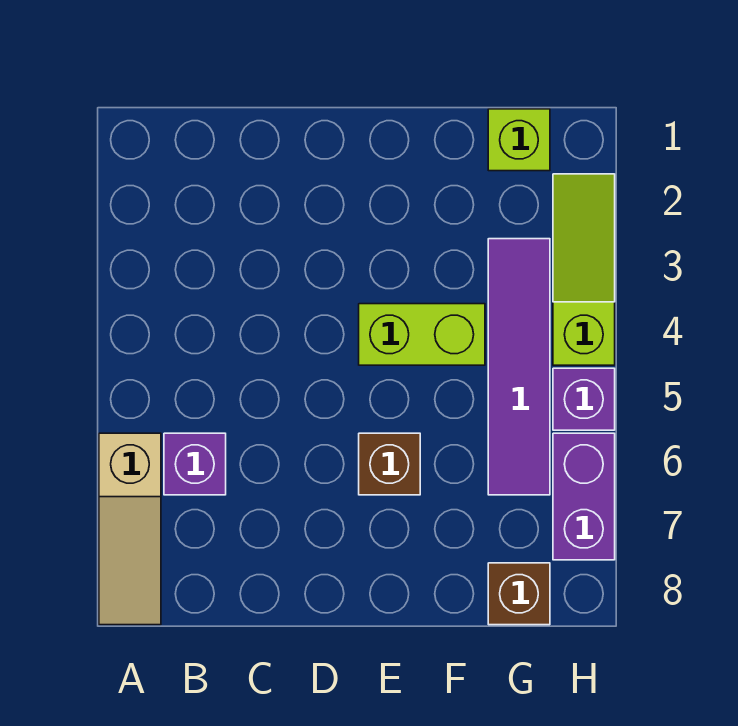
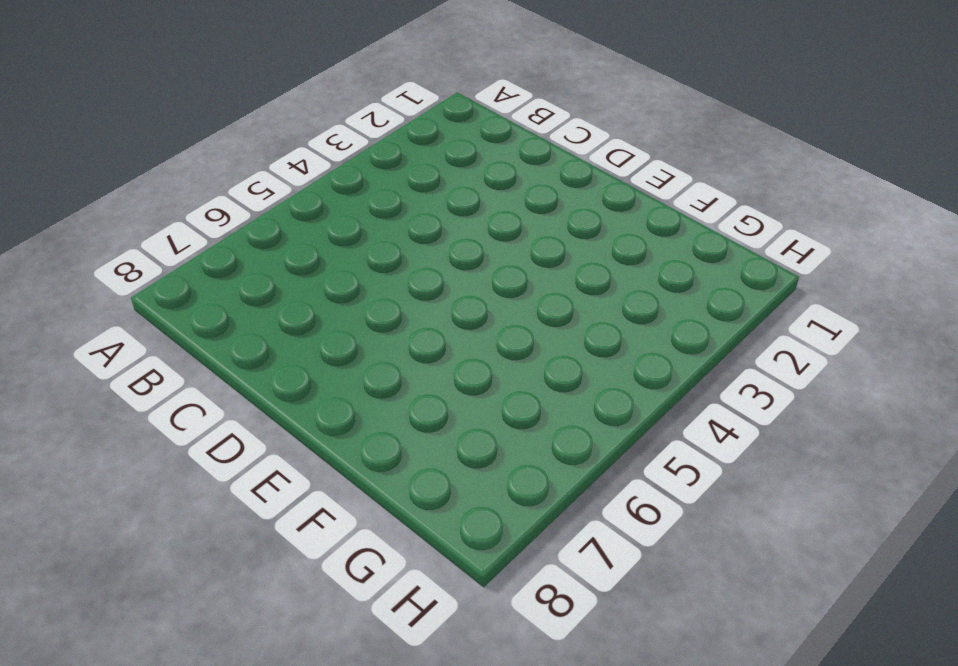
none -> tan slope A6:A8 level 1 top 6
none -> purple brick B6 level 1

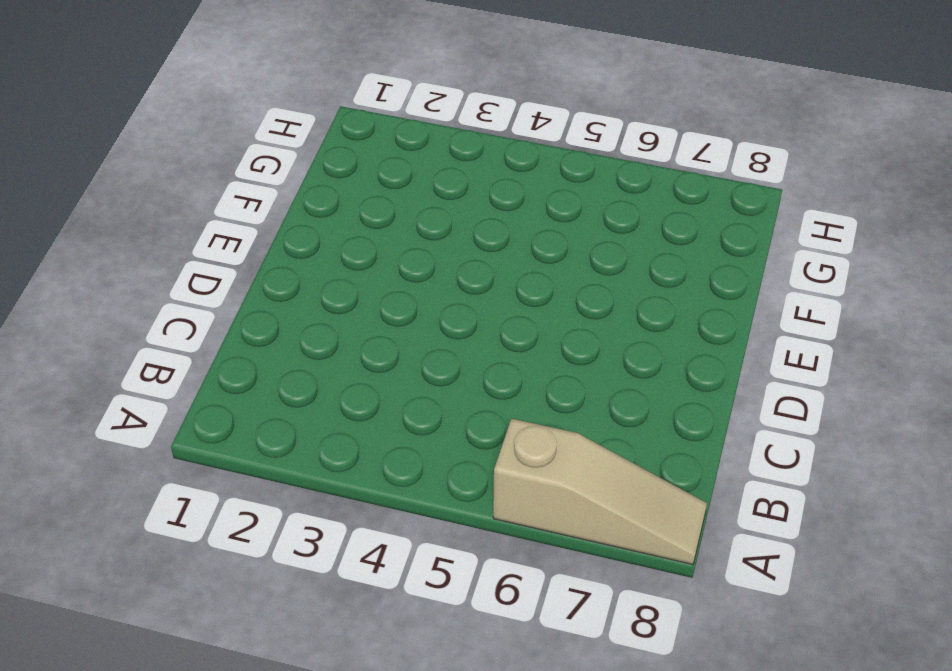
none -> purple brick B6 level 1
none -> lime brick E4:F4 level 1

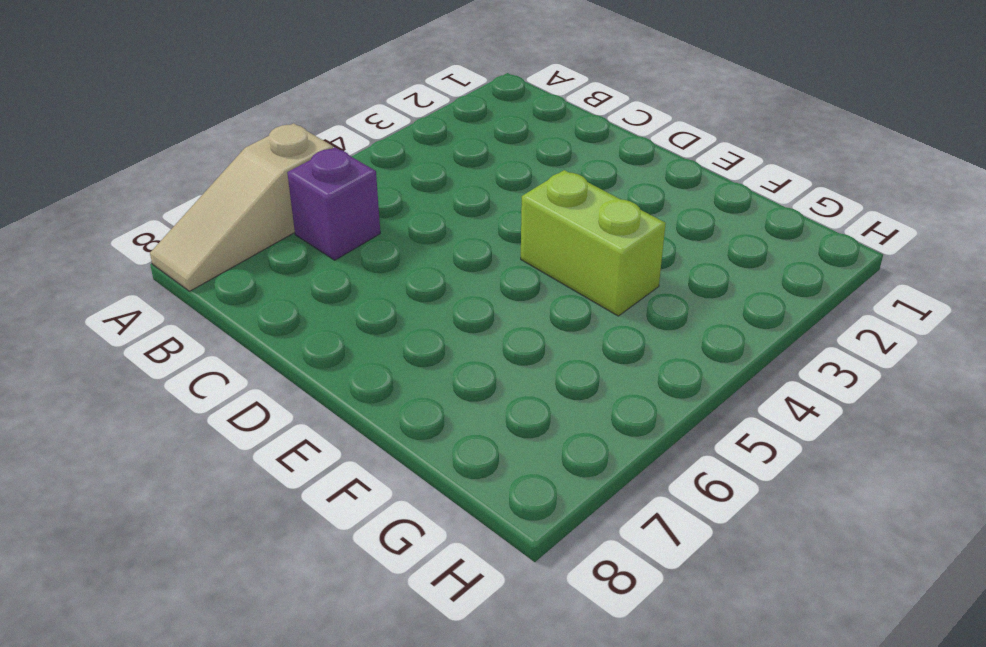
none -> brown brick E6 level 1
none -> lime brick G1 level 1

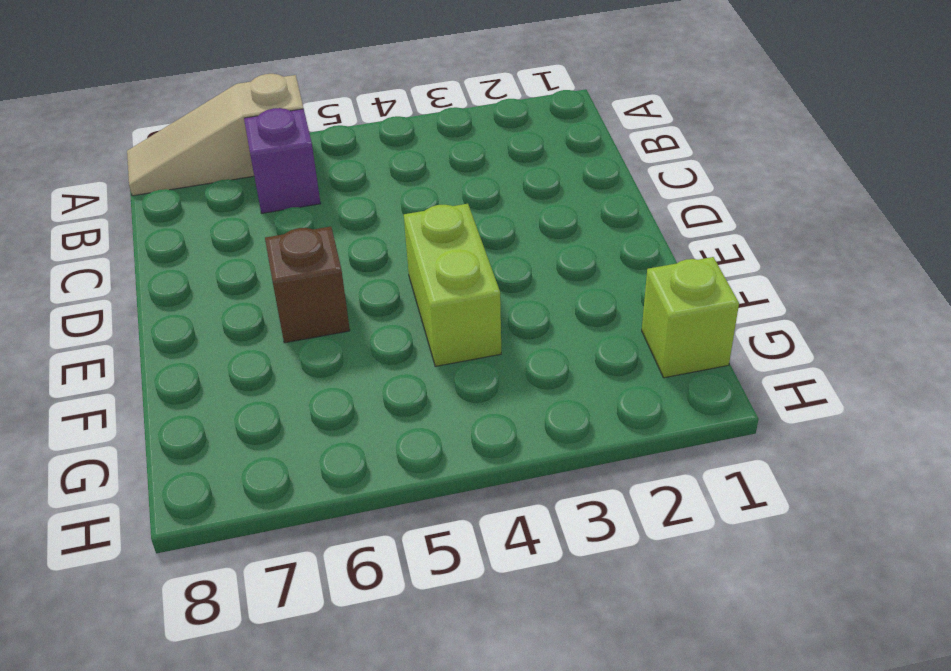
none -> purple tile G3:G6 level 1
none -> brown brick G8 level 1

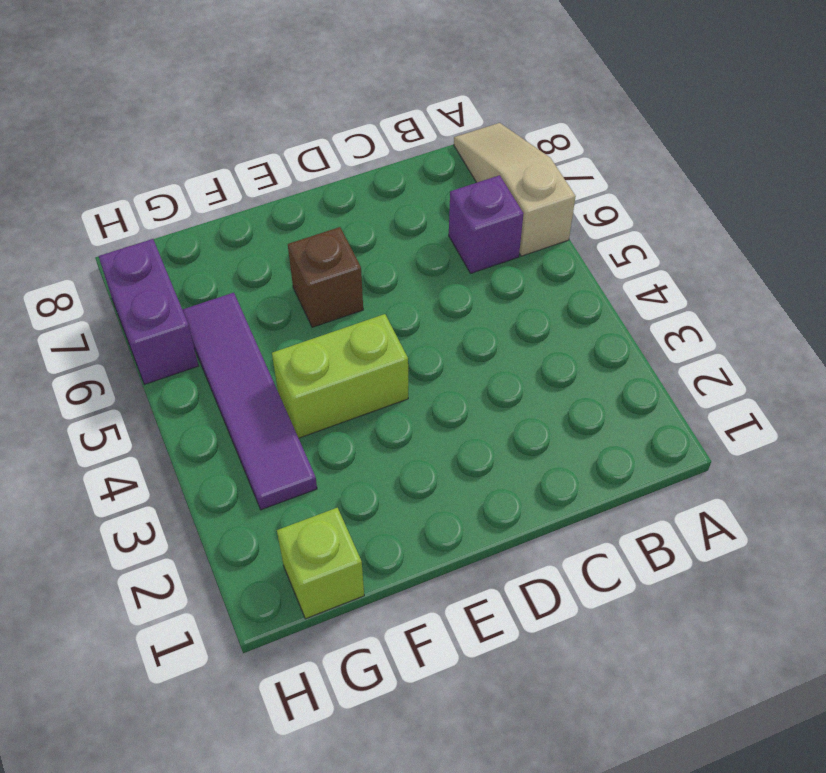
none -> brown brick G8 level 1
none -> lime slope H2:H4 level 1 top 4

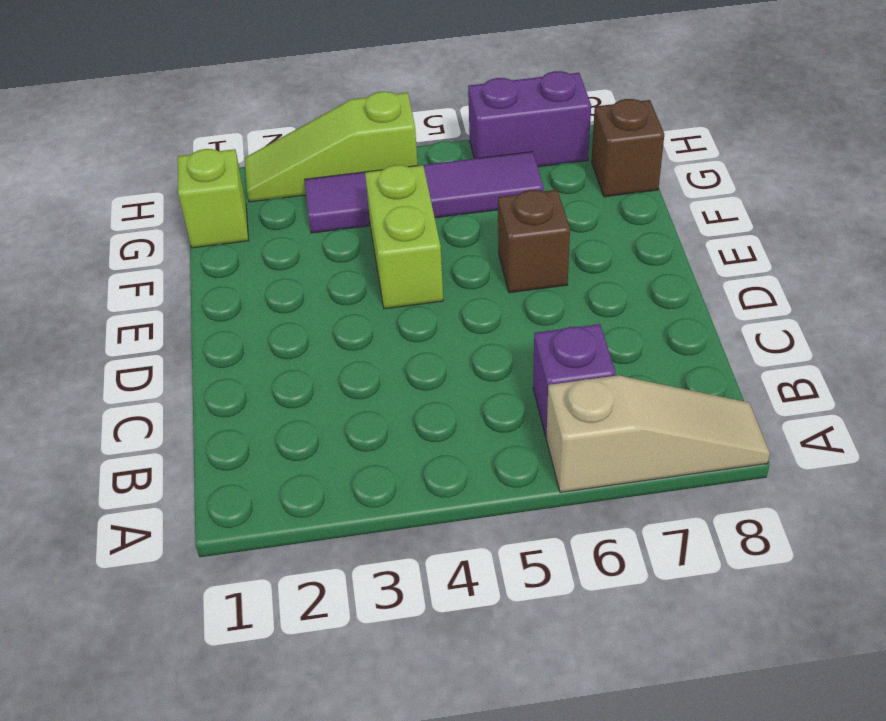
none -> purple brick H5 level 1

